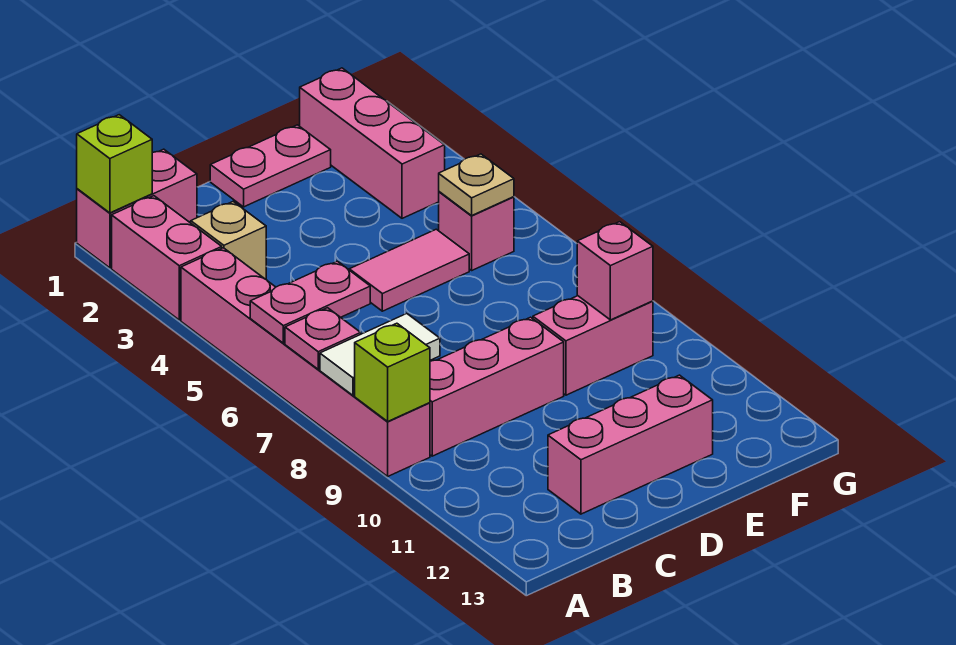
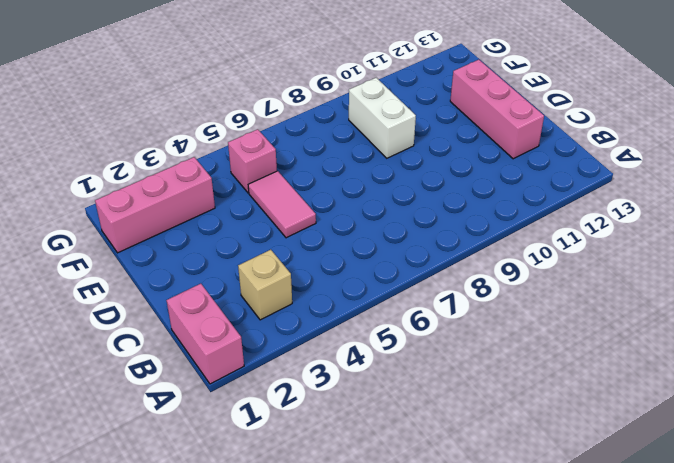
white brick E9:F9 level 1 -> pink brick E9:F9 level 1
none -> pink brick A2:A3 level 1
none -> pink brick A4:A9 level 1
none -> pink brick B9:D9 level 1

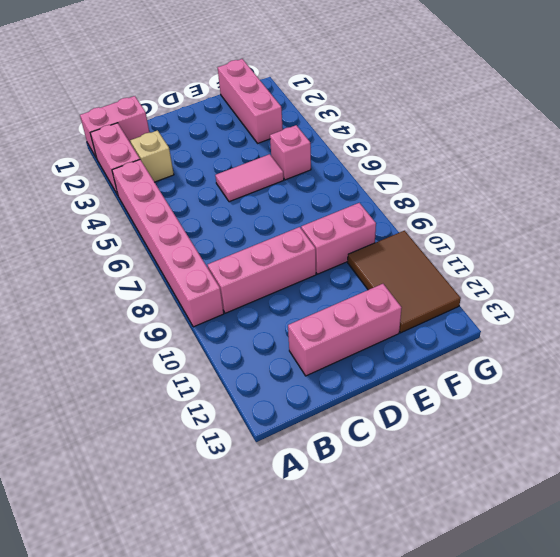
brown tile F10:G12 level 1 -> none
none -> pink plate D1:E1 level 1
none -> lime brick A1 level 2
none -> pink plate A6:B6 level 2

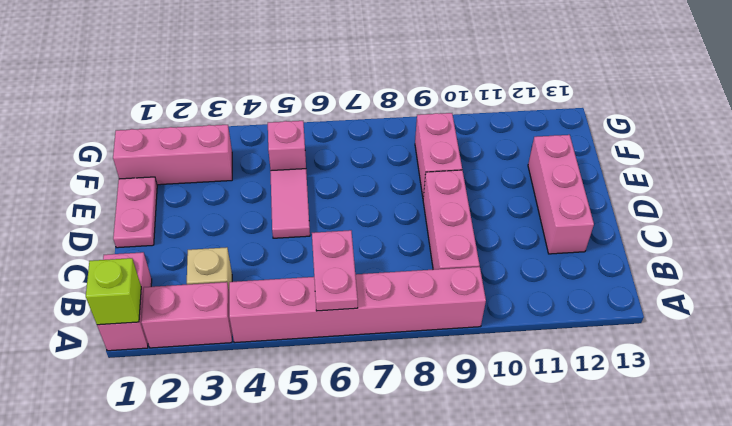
none -> pink plate A7 level 2
none -> white tile A8:B8 level 2
none -> lime brick A9 level 2

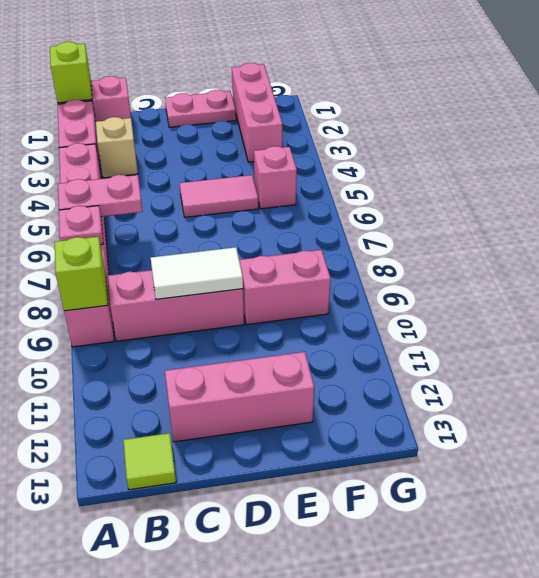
lime tile B13 level 1 -> none
white tile C9:D9 level 2 -> white tile A8:B8 level 2
none -> tan plate F5 level 2
none -> pink brick F9 level 2

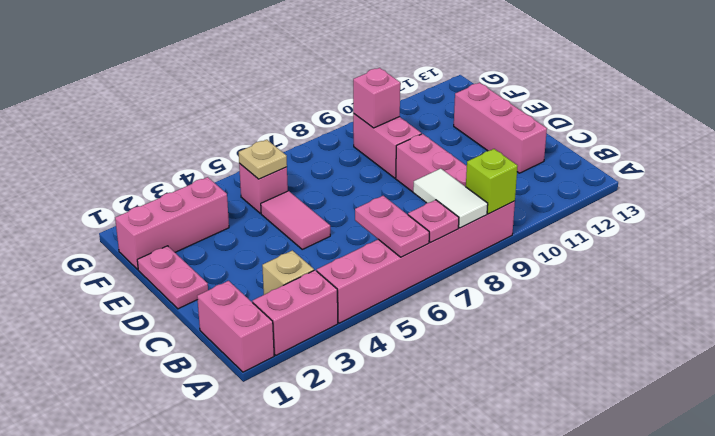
none -> lime brick A1 level 2

